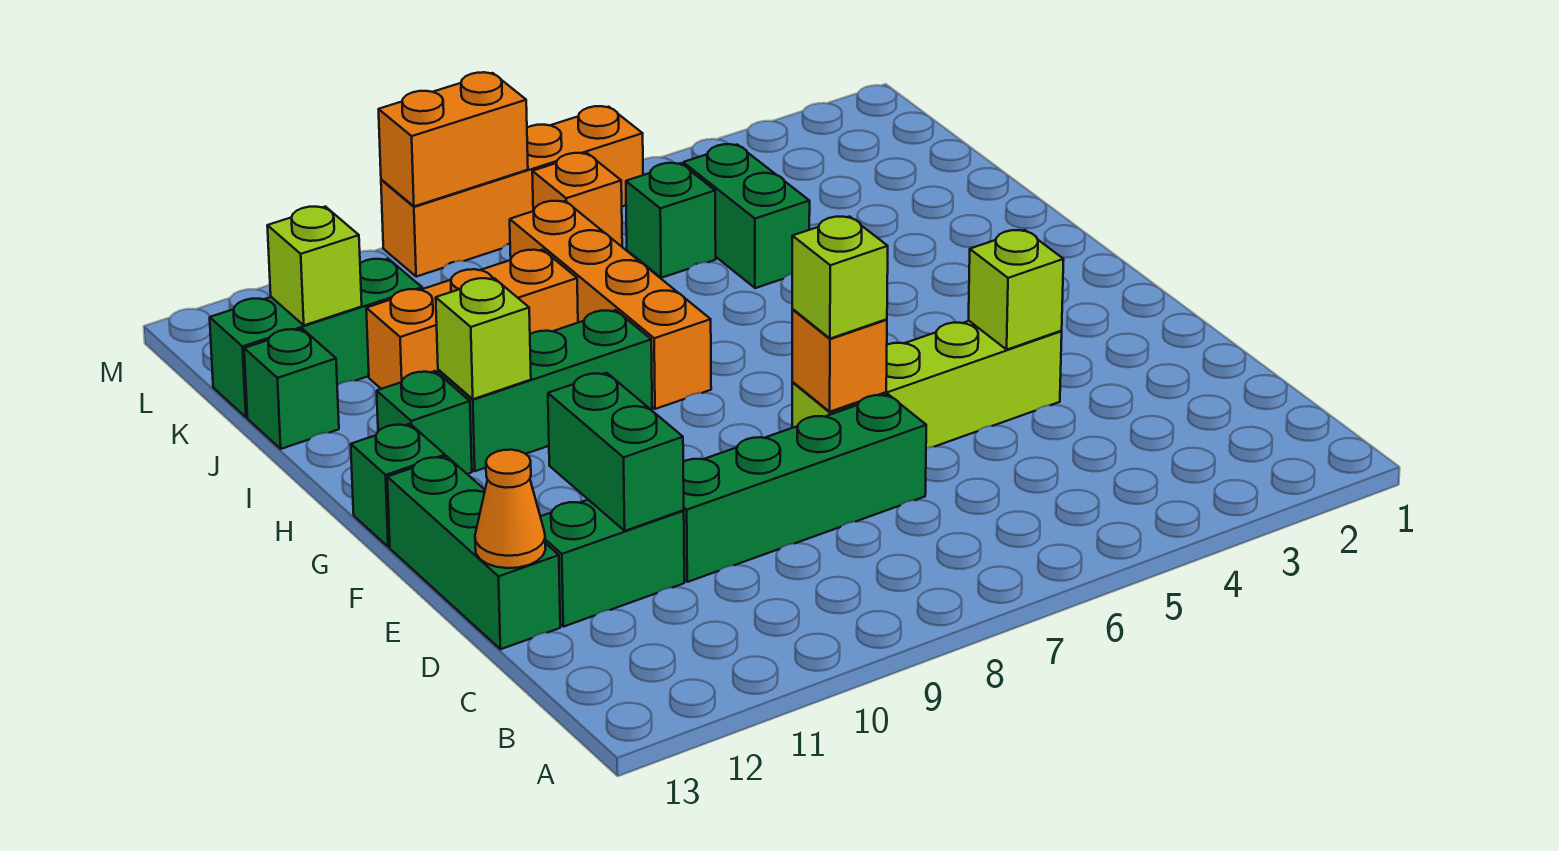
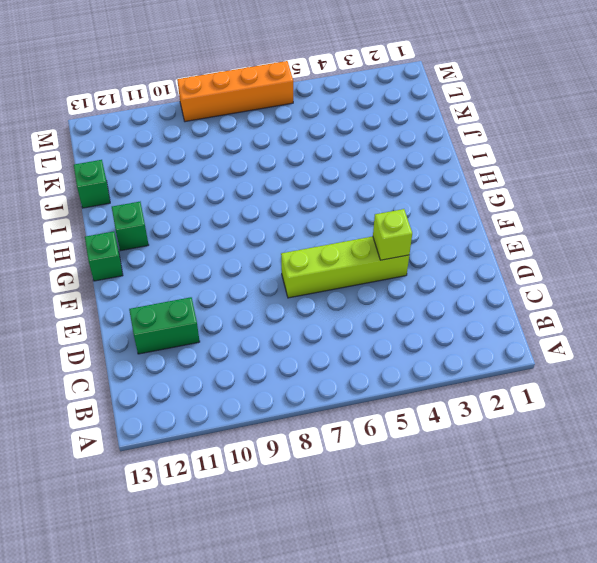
none -> green brick D7:D10 level 1
none -> green brick D13:F13 level 1
none -> orange brick H8:K8 level 1

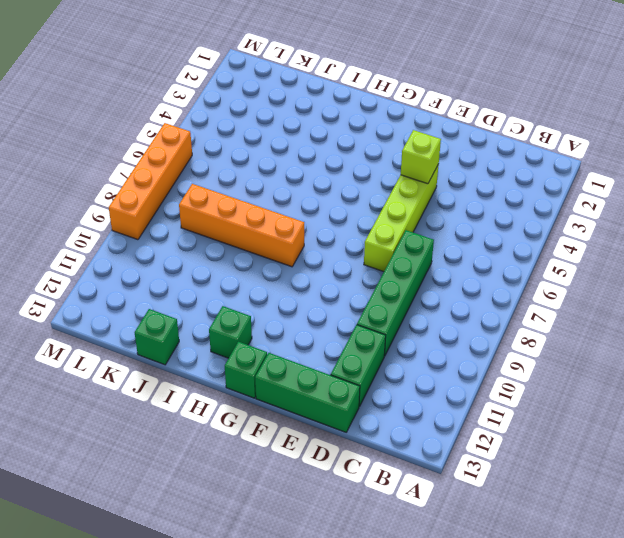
none -> green brick H9:H11 level 1
none -> green brick J5:K5 level 1
none -> orange brick J9:J11 level 1

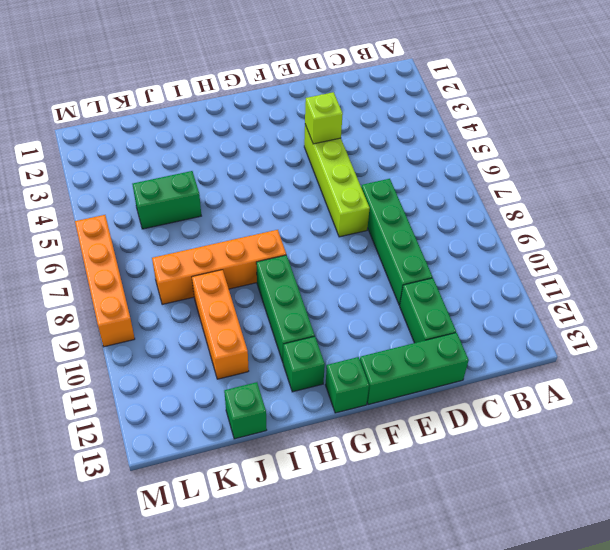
none -> green brick K6 level 1
none -> green brick K11:K13 level 1
none -> orange brick L7 level 1

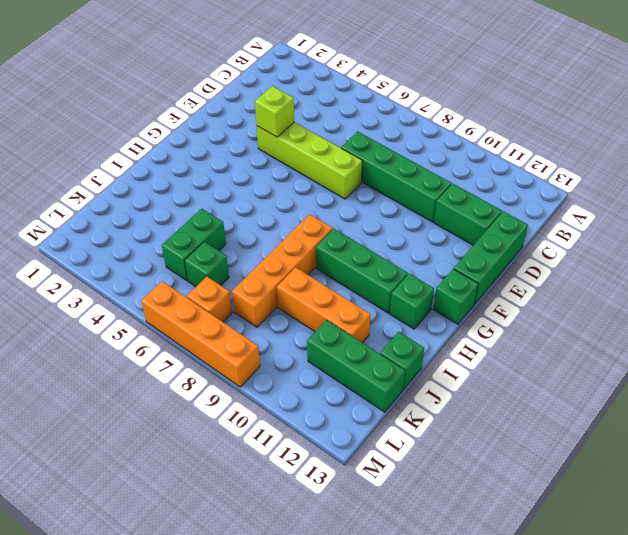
none -> green brick D11:E11 level 2
none -> orange cone D13 level 2
none -> orange brick E7 level 2

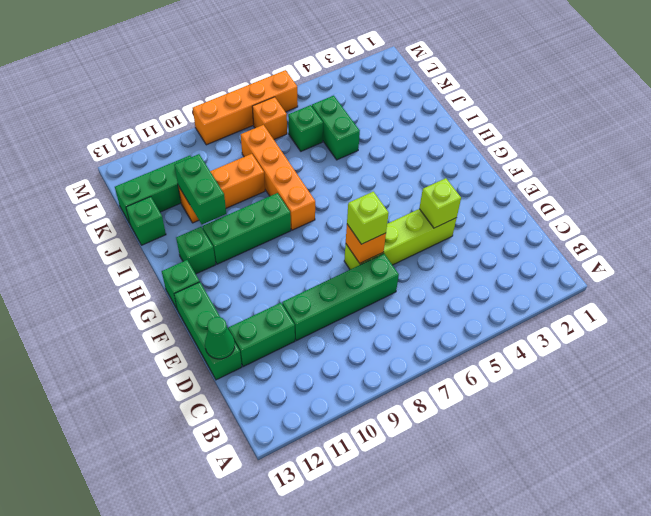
green cone D13 level 2 -> orange cone D13 level 2
green brick I11:J11 level 2 -> green brick D11:E11 level 2
none -> lime brick H11 level 2
none -> lime brick K12 level 2
none -> orange brick M8:M9 level 2

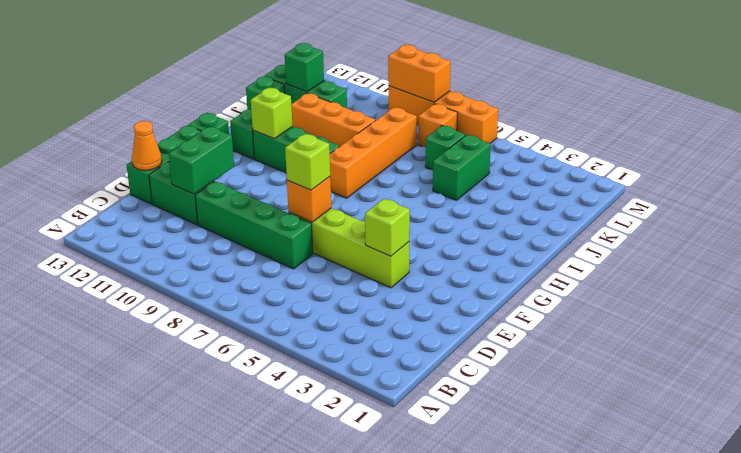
green brick K12 level 2 -> lime brick K12 level 2

